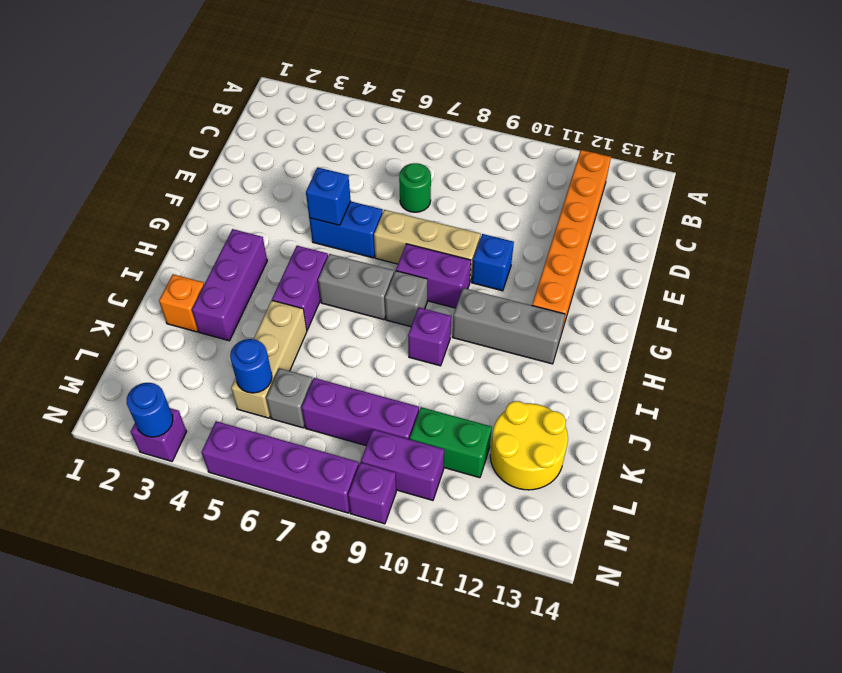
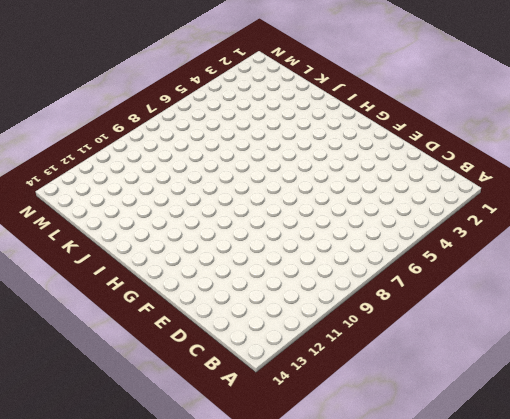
none -> orange brick B12:G12 level 1
none -> green round brick D7 level 1
none -> blue brick F5:F6 level 1

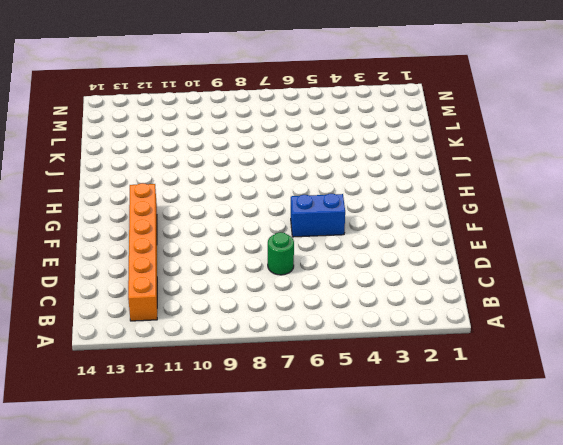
none -> tan brick F7:F9 level 1
none -> blue brick F10 level 1
none -> purple brick G8:G9 level 1

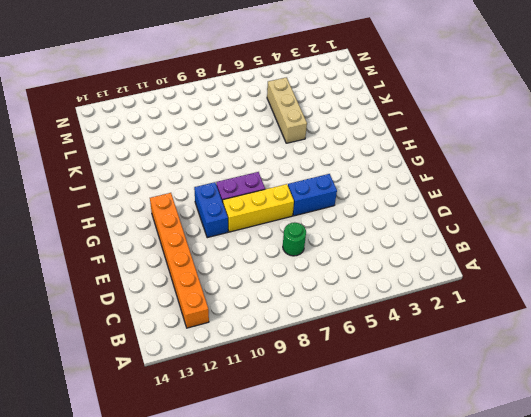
yellow brick F7:F9 level 1 -> tan brick F7:F9 level 1
blue brick F10:G10 level 1 -> blue brick F10 level 1
none -> purple brick H3:J3 level 1
none -> purple brick H5:I5 level 1
none -> grey brick H6:H7 level 1

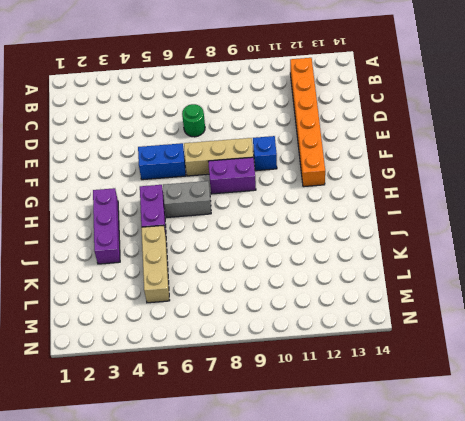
none -> grey brick H8 level 1
none -> grey brick H10:H12 level 1
none -> purple brick I9 level 1

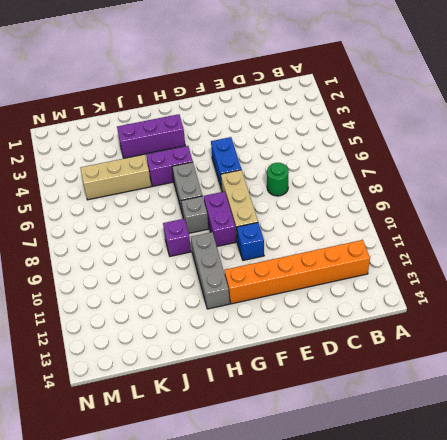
none -> orange brick J2 level 1
none -> yellow round brick K12:L13 level 1
none -> grey brick L6 level 1

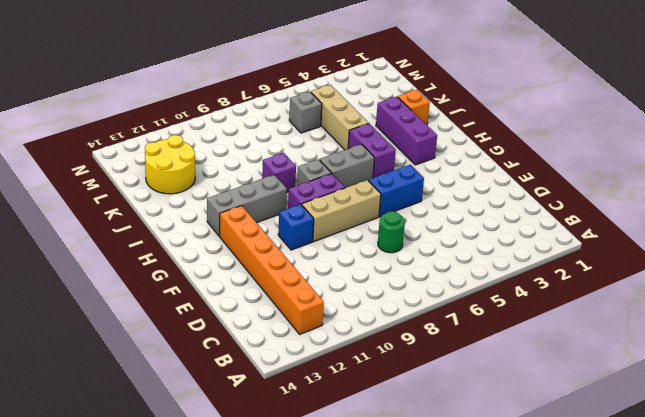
none -> purple brick L7:L9 level 1
none -> green brick L10:L11 level 1
none -> purple brick M9:M10 level 1

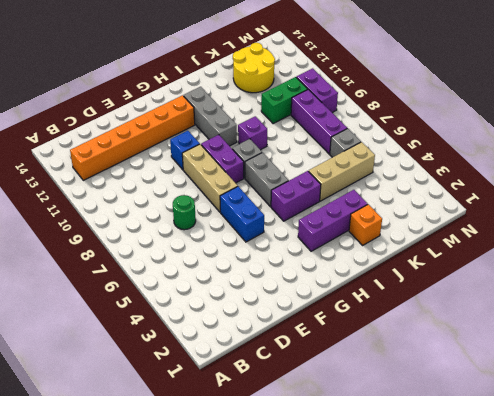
green brick K10:L10 level 1 -> green brick L10:L11 level 1
none -> purple brick N3 level 1
none -> purple brick N5:N8 level 1
none -> purple brick N9 level 1

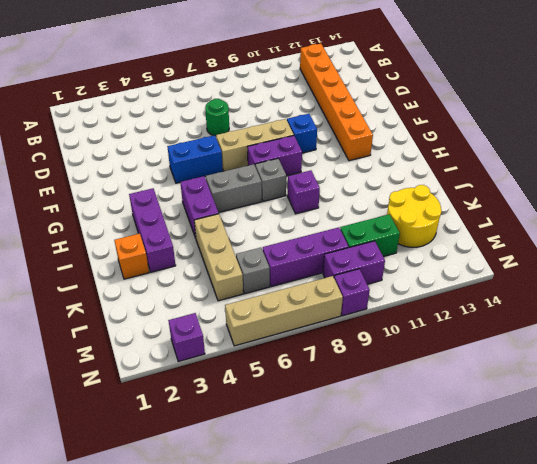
tan brick N5:N8 level 1 -> purple brick N5:N8 level 1
none -> grey brick H10:H12 level 1
none -> blue brick F5 level 2
none -> blue round brick L5 level 2

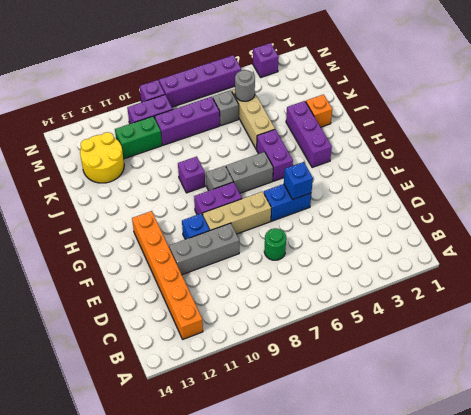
grey brick E9:E11 level 1 -> grey brick H10:H12 level 1
grey round brick L5 level 2 -> blue round brick L5 level 2
none -> blue round brick N3 level 2

